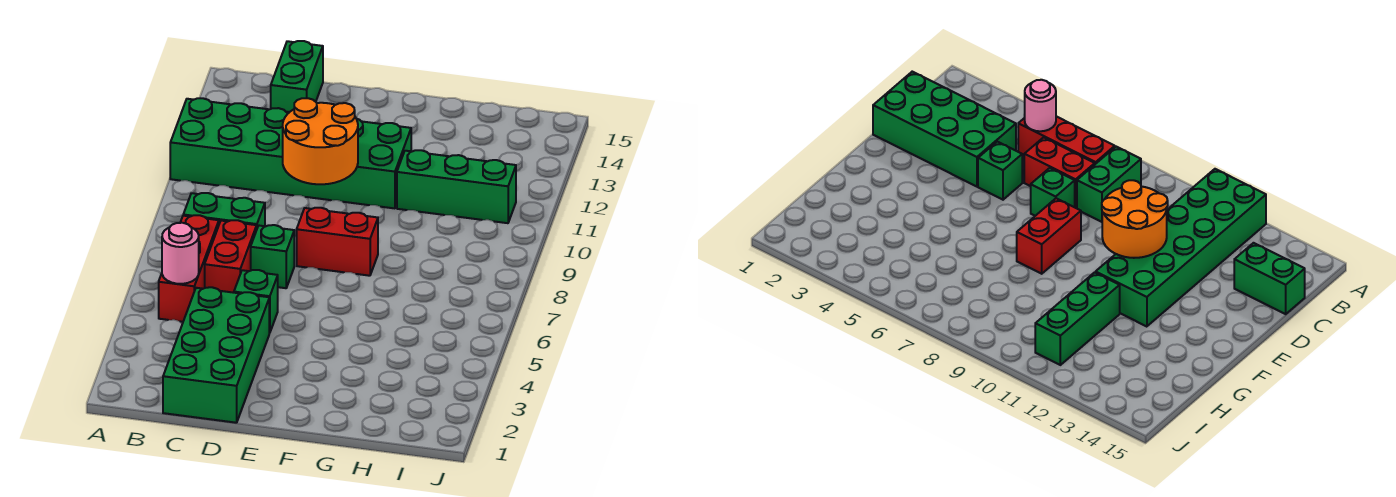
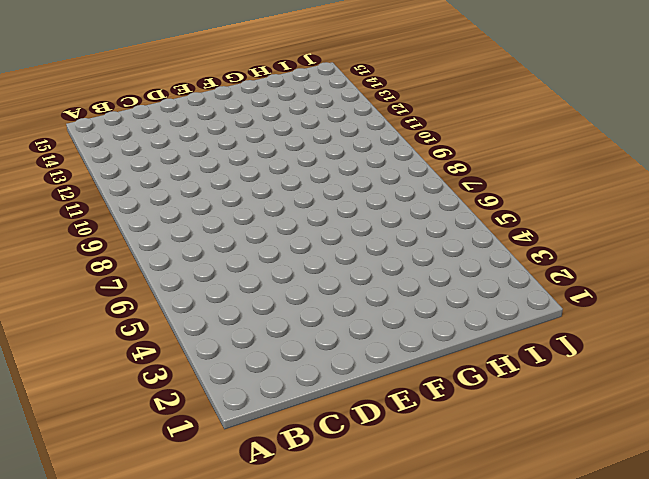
none -> green brick A11:F12 level 1
none -> red brick B5:B7 level 1
none -> green brick B8:C8 level 1

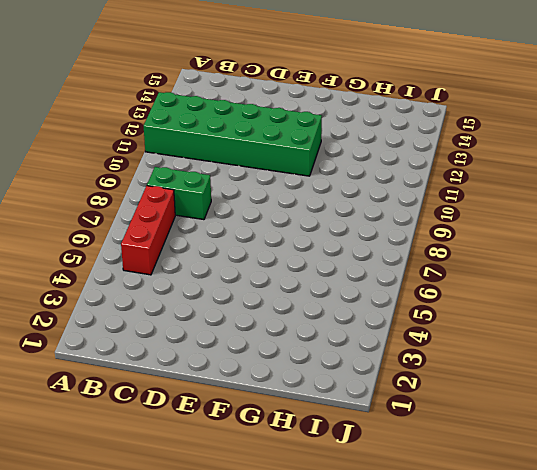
none -> green brick C1:D4 level 1
none -> red brick C6:C7 level 1
none -> green brick C14:C15 level 1

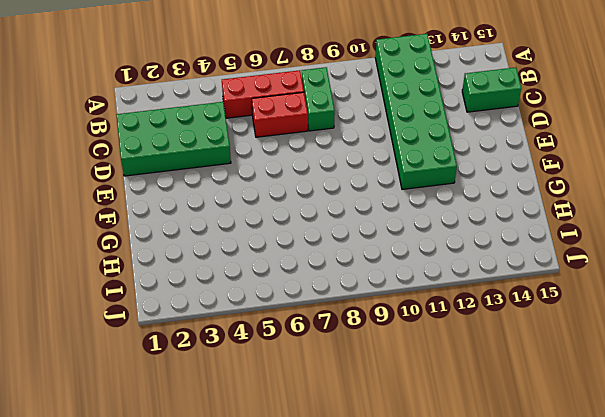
none -> green brick D5 level 1
none -> green brick D7 level 1
none -> red brick E8:F8 level 1

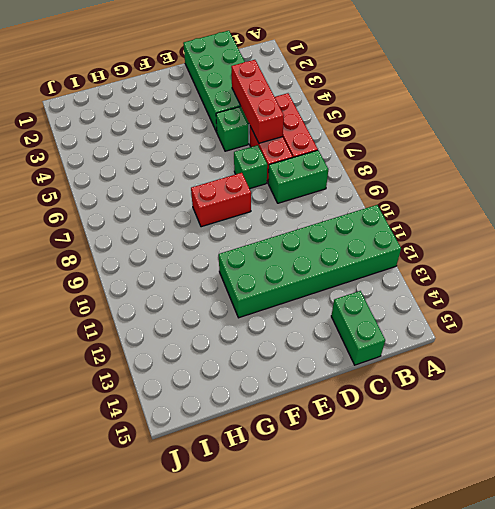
red brick C4:C6 level 2 -> none
none -> green brick G11:I11 level 1
none -> pink round brick B5 level 2
none -> orange round brick D10:E11 level 2

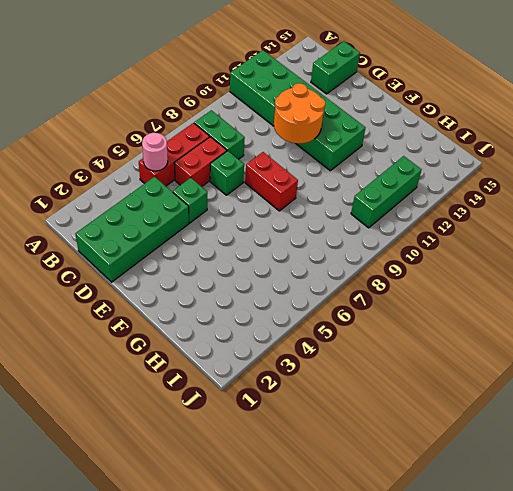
green brick I10:I12 level 1 -> green brick G11:I11 level 1

